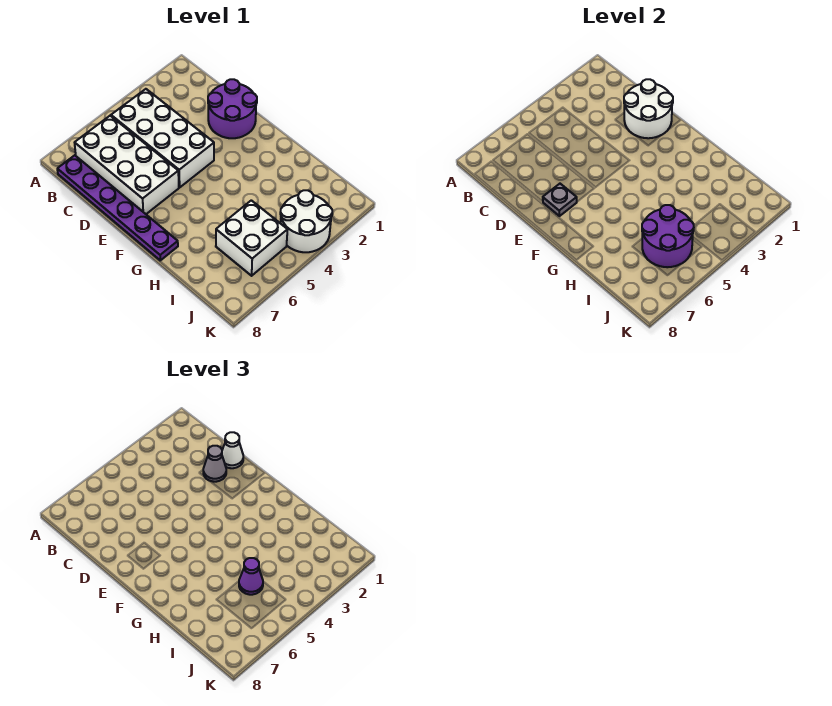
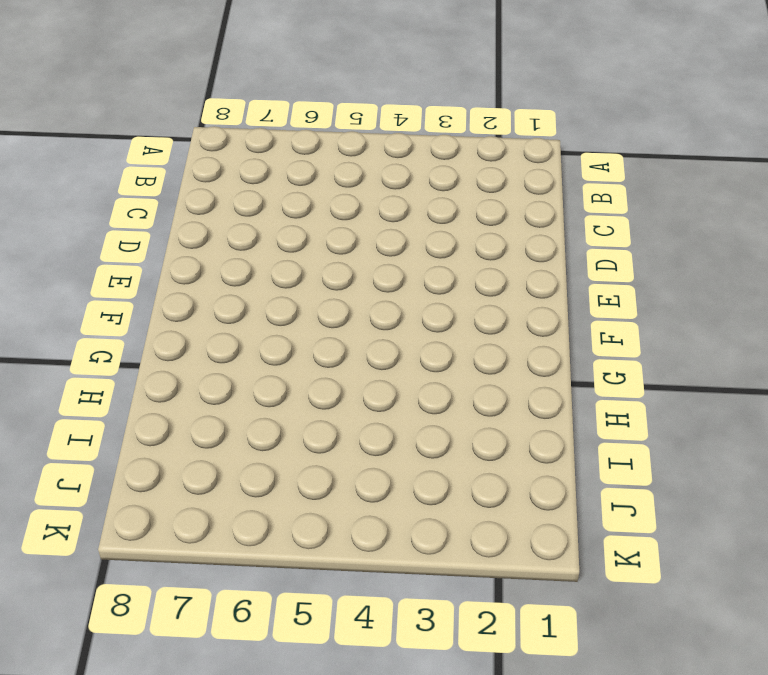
none -> white brick B4:E5 level 1
none -> white brick B6:E7 level 1
none -> purple plate B8:G8 level 1

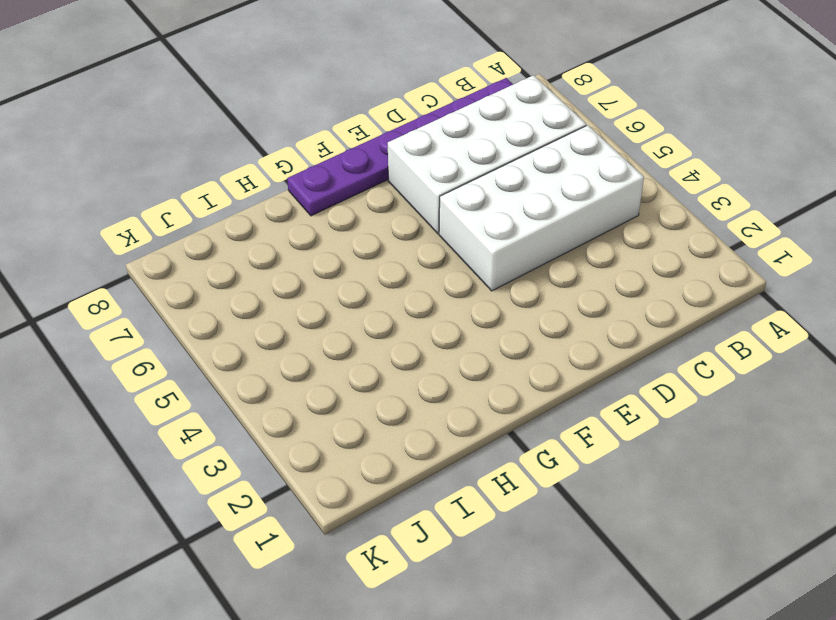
none -> purple round brick D1:E2 level 1
none -> white brick I5:J6 level 1
none -> white round brick J3:K4 level 1

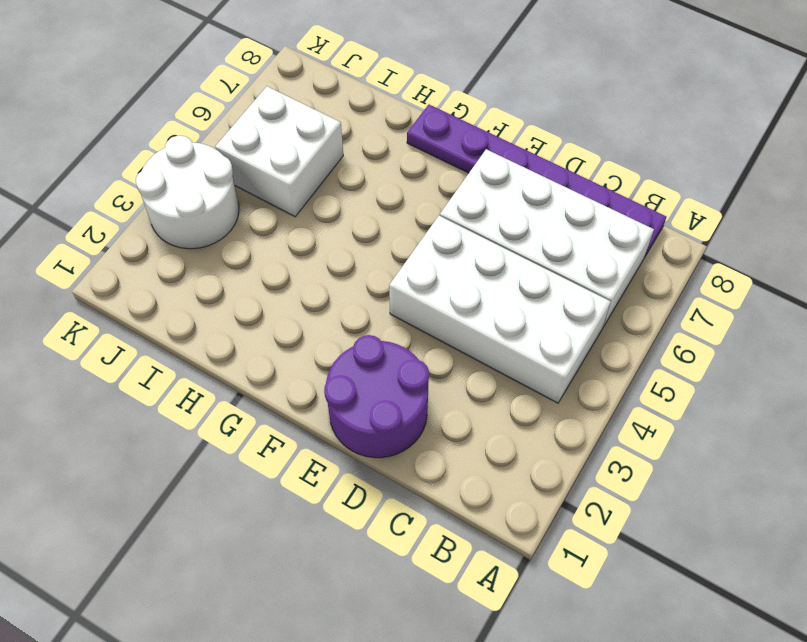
none -> white round brick D1:E2 level 2
none -> grey plate E7 level 2
none -> purple round brick I5:J6 level 2

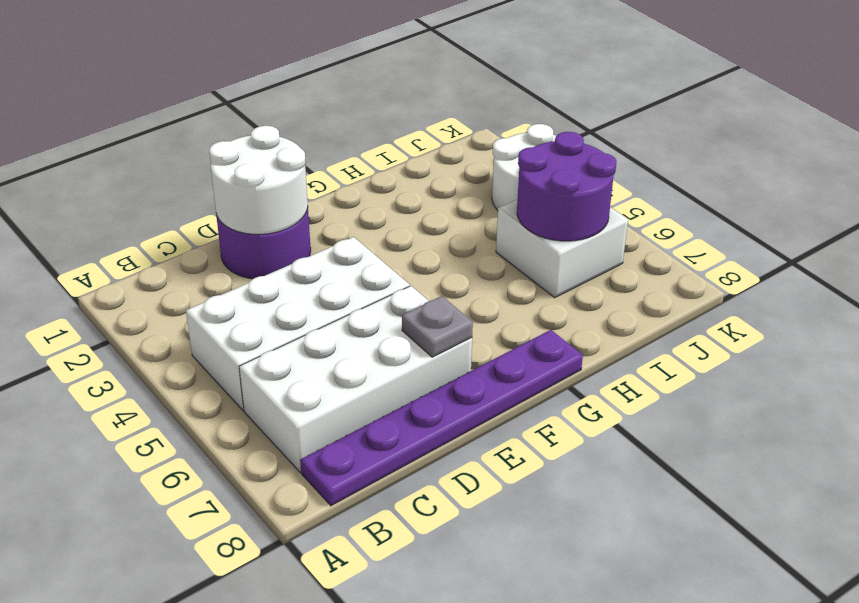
none -> white cone D1 level 3
none -> grey cone D2 level 3
none -> purple cone I5 level 3

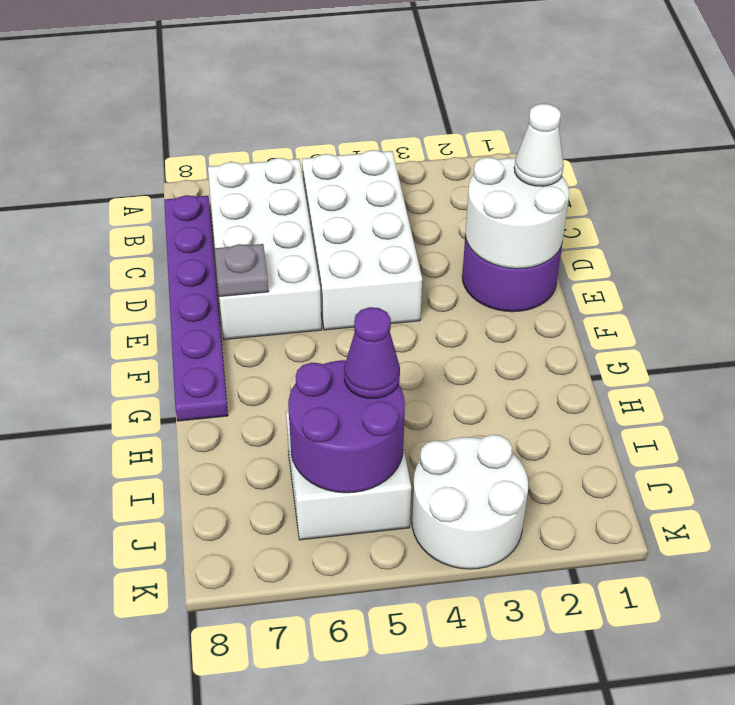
none -> grey cone D2 level 3

